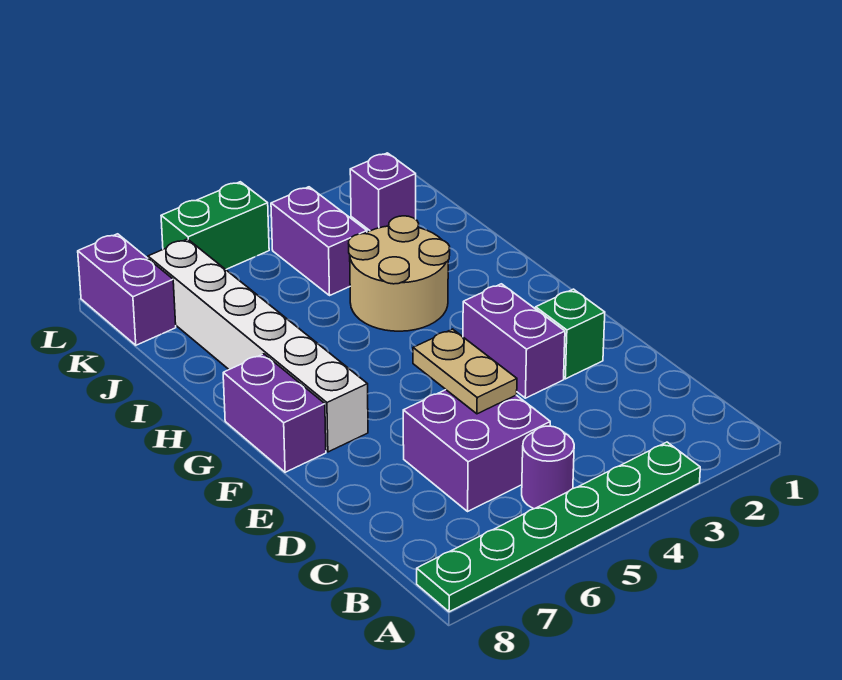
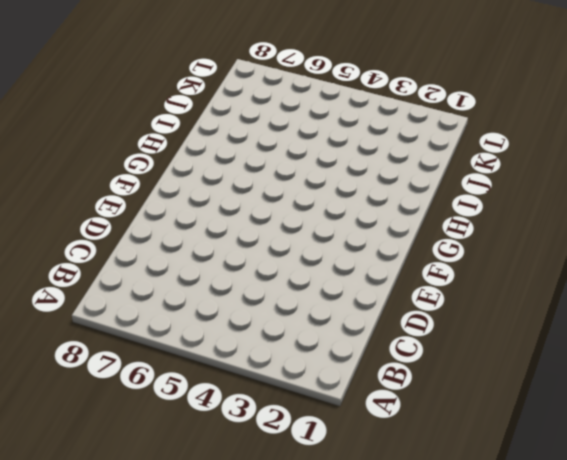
none -> green plate A3:A8 level 1
none -> purple round brick B5 level 1
none -> purple brick C5:D6 level 1

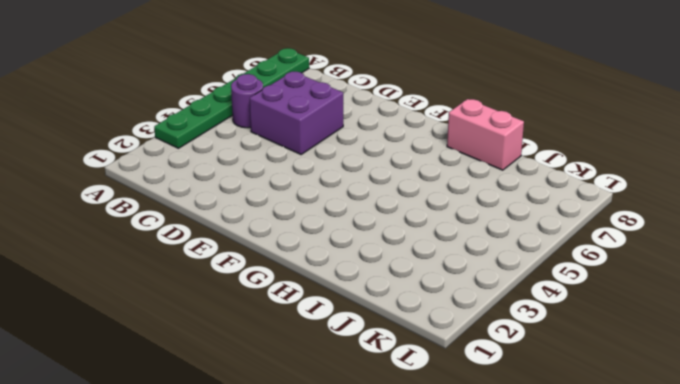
pink brick H8:I8 level 1 -> none
none -> green brick E2 level 1
none -> purple brick E3:F3 level 1
none -> white brick F7:K7 level 1

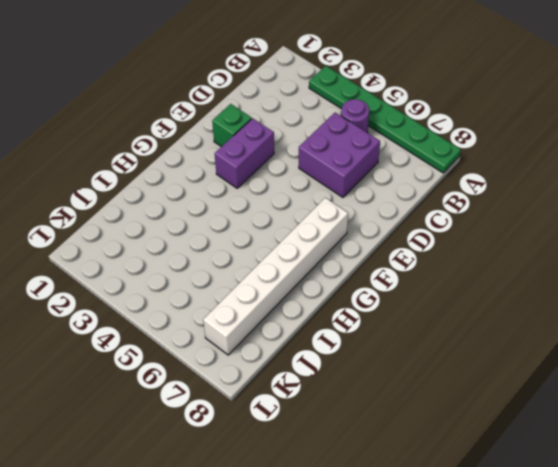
none -> purple brick F8:G8 level 1
none -> tan round brick H3:I4 level 1
none -> purple brick J4:K4 level 1

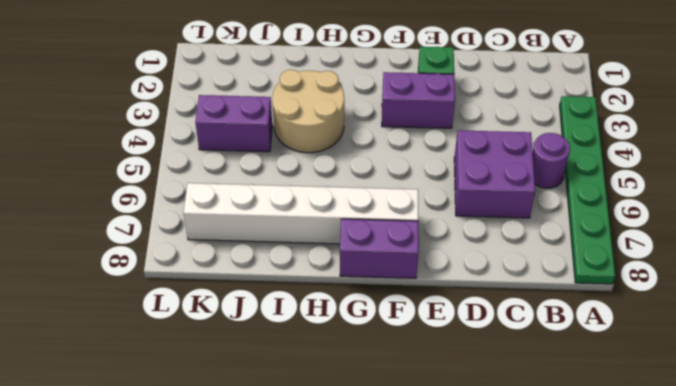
none -> purple brick K2 level 1
none -> purple brick K8:L8 level 1
none -> green brick L5:L6 level 1

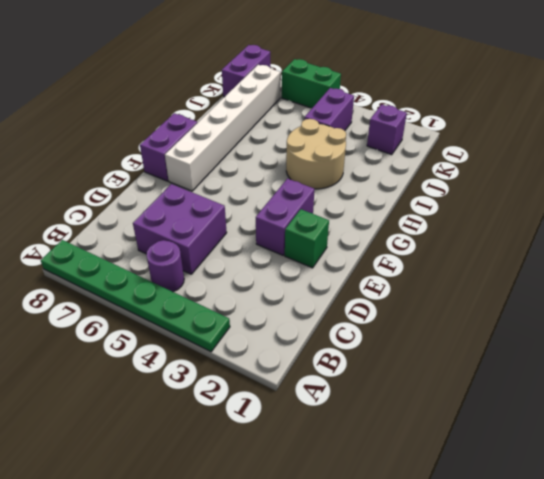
none -> tan plate D5:E5 level 2

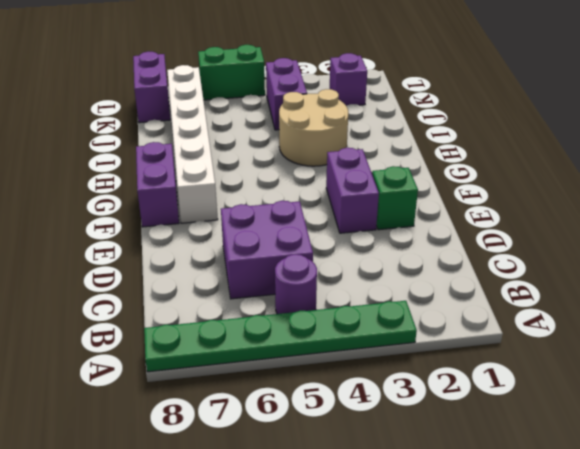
none -> tan plate D5:E5 level 2

